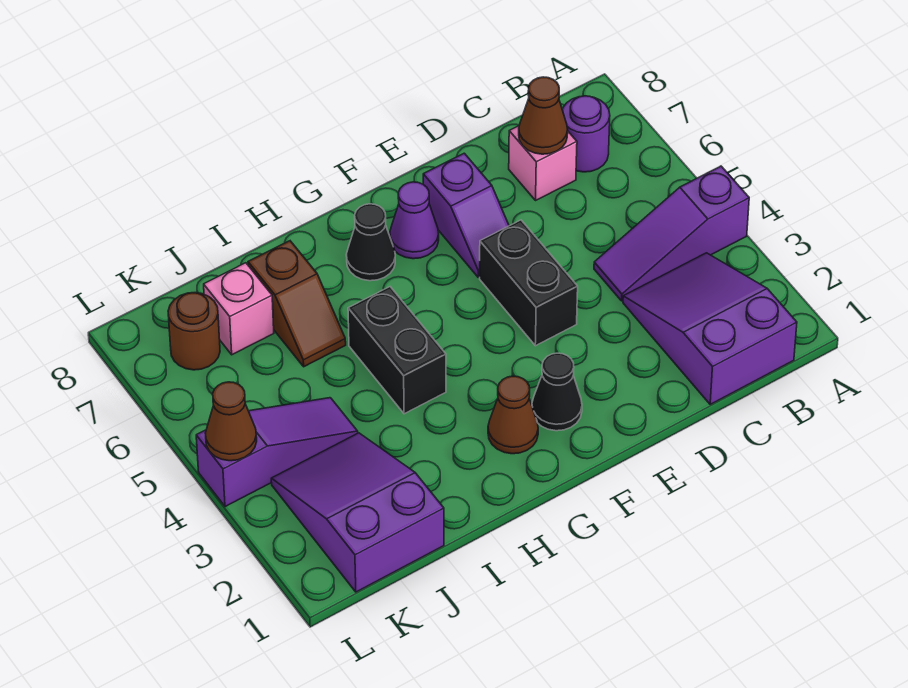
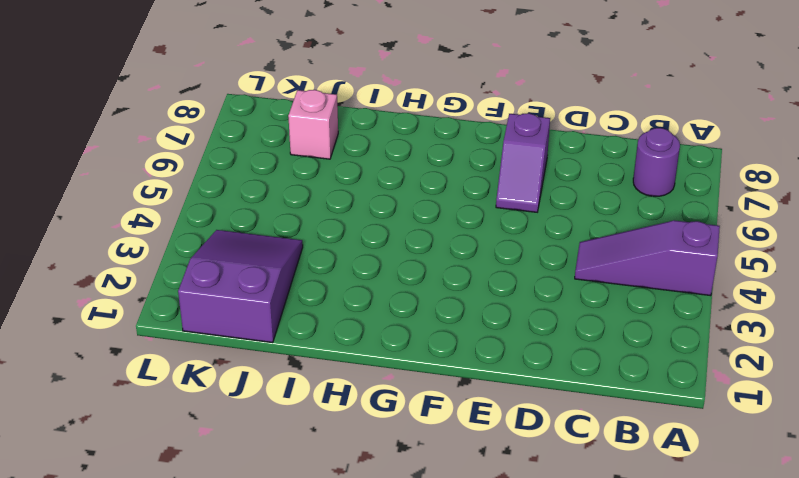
none -> purple slope B1:C3 level 1 top 1
none -> pink brick C7 level 1
none -> black brick E4:E5 level 1

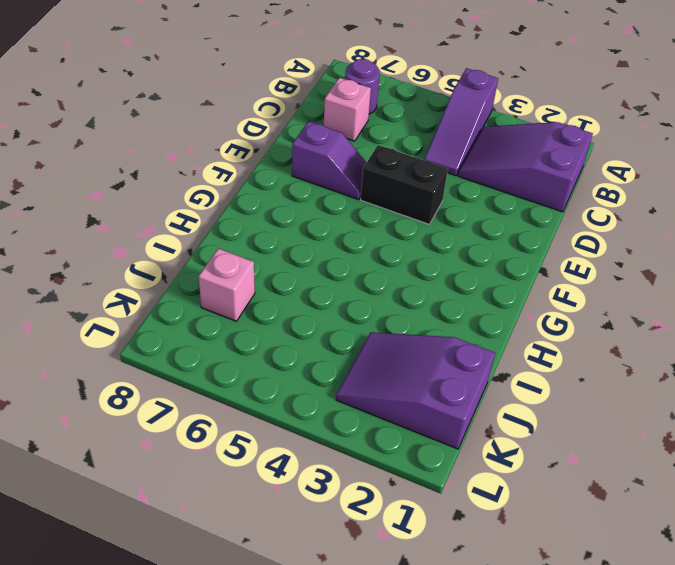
none -> black cone F2 level 1
none -> purple cone F7 level 1
none -> brown cone G2 level 1

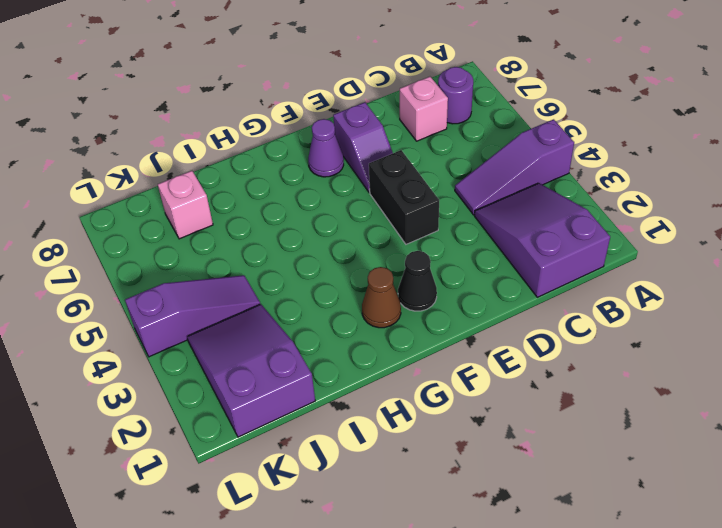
none -> black cone G7 level 1
none -> black brick H4:H5 level 1
none -> brown slope I6:I7 level 1 top 7

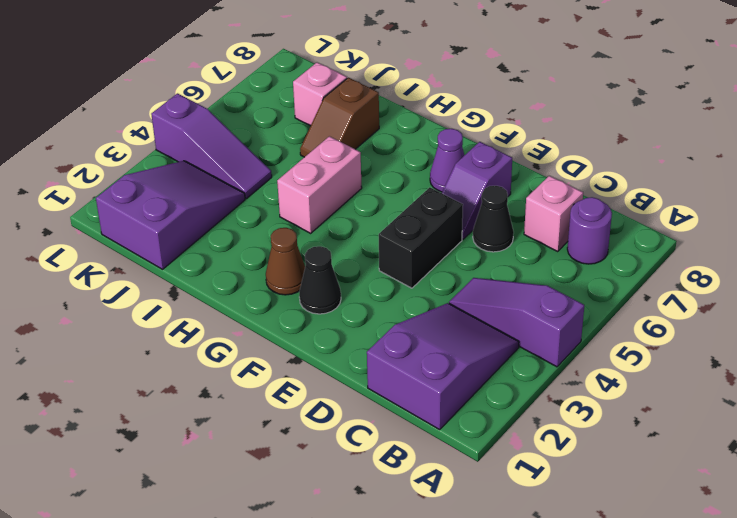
black cone D6 level 1 -> black cone G7 level 1
pink brick H4:H5 level 1 -> black brick H4:H5 level 1
none -> brown round brick K7 level 1
none -> brown cone C7 level 2
none -> brown cone L4 level 2

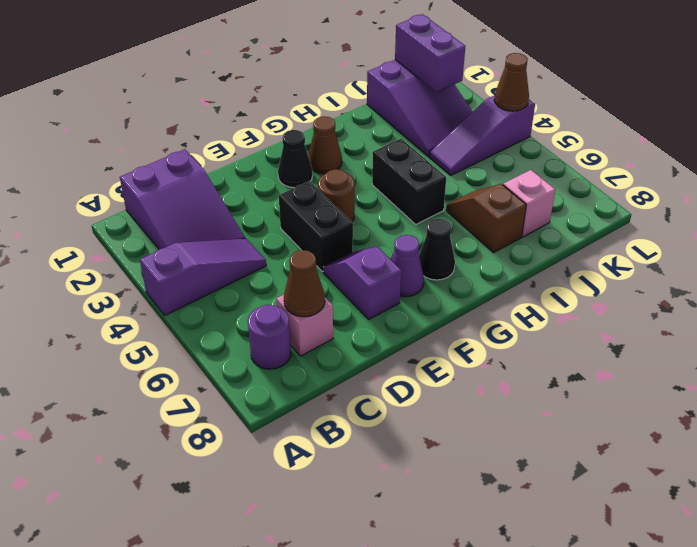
brown round brick F4 level 1 -> brown round brick K7 level 1
purple brick K1:K2 level 2 -> none

